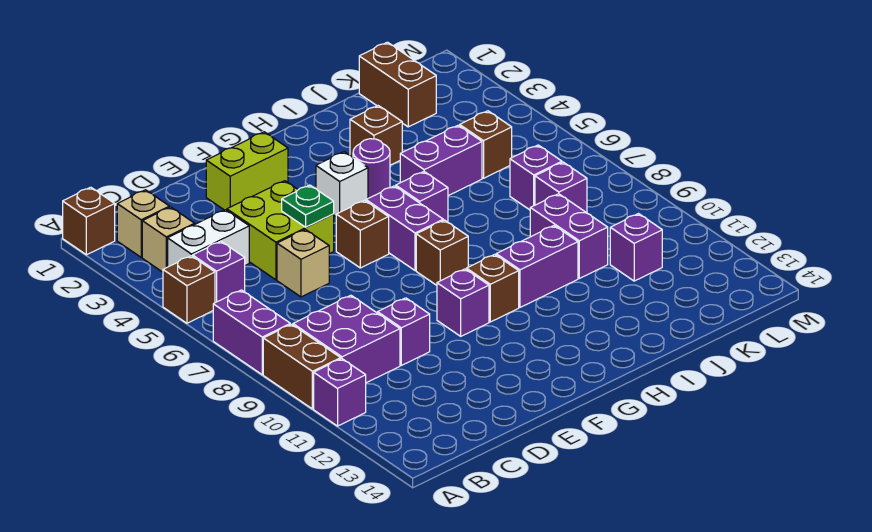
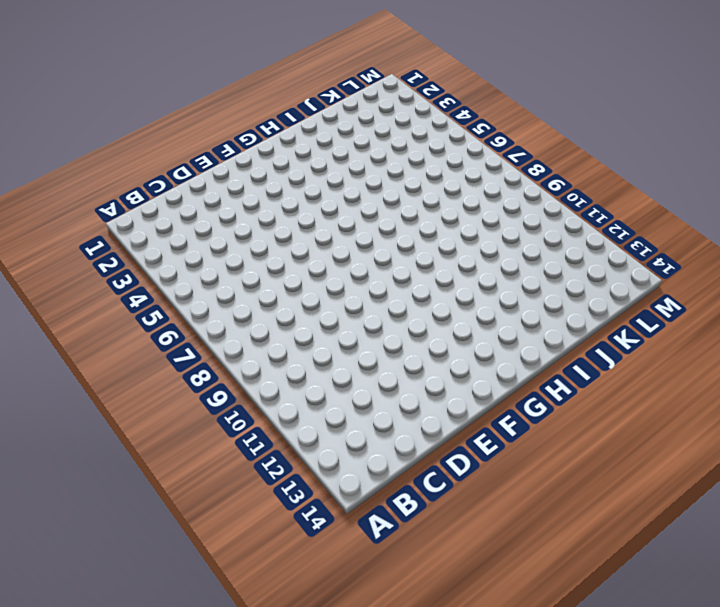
none -> brown brick A1 level 1
none -> brown brick A5 level 1
none -> purple brick A7:A8 level 1
none -> brown brick A9:A10 level 1

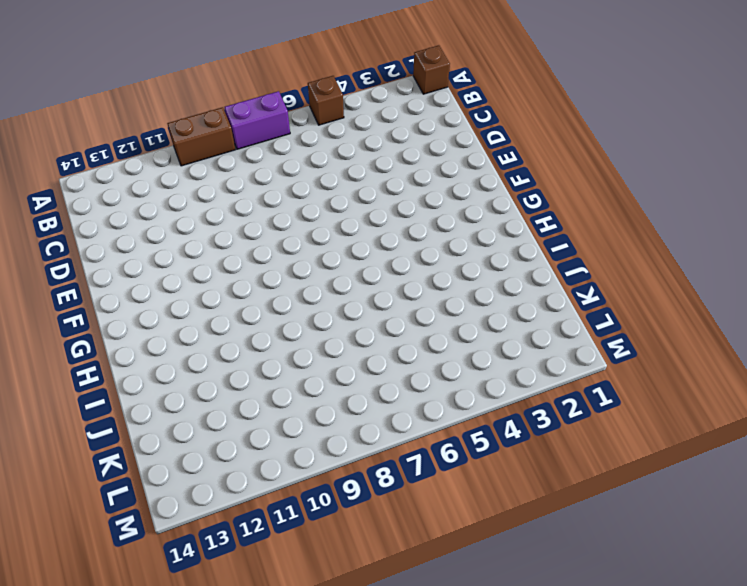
none -> purple brick A11 level 1
none -> tan brick B2 level 1
none -> tan brick B3 level 1
none -> white brick B4:C4 level 1

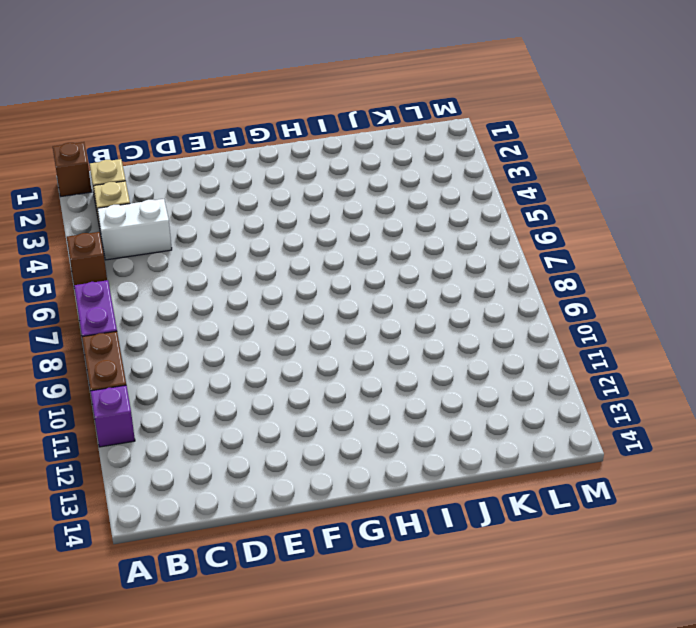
none -> purple brick B5 level 1
none -> purple brick B9:C10 level 1
none -> lime brick D4:E5 level 1
none -> tan brick D6 level 1

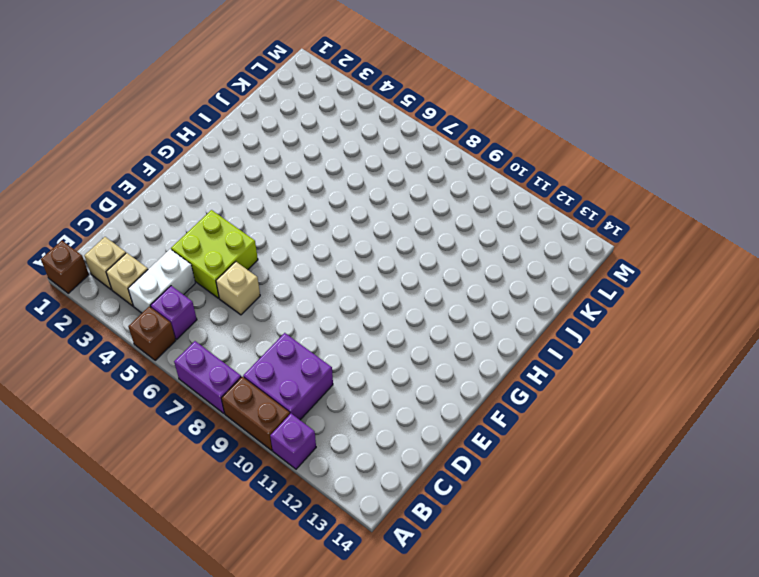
none -> purple brick D10 level 1
none -> lime brick E2:F2 level 1
none -> brown brick F6 level 1
none -> purple brick F10 level 1

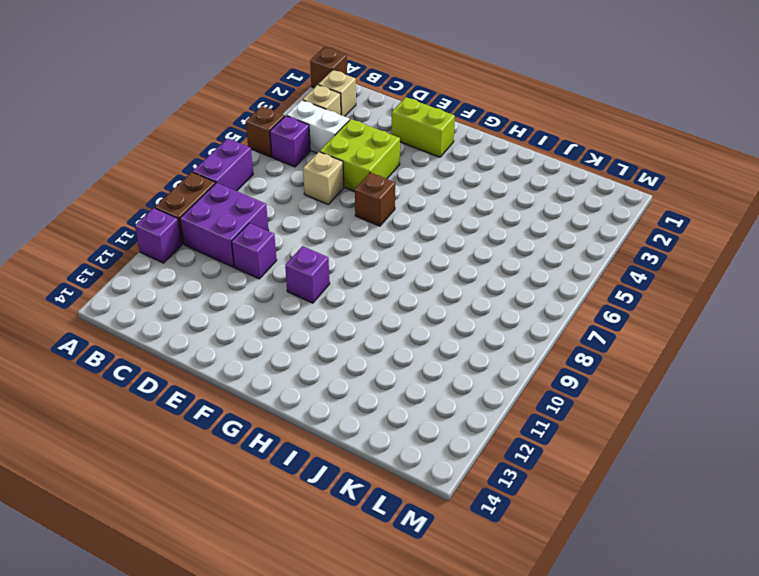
none -> white brick G4 level 1
none -> purple brick G6:G7 level 1
none -> brown brick G8 level 1
none -> brown brick G10 level 1

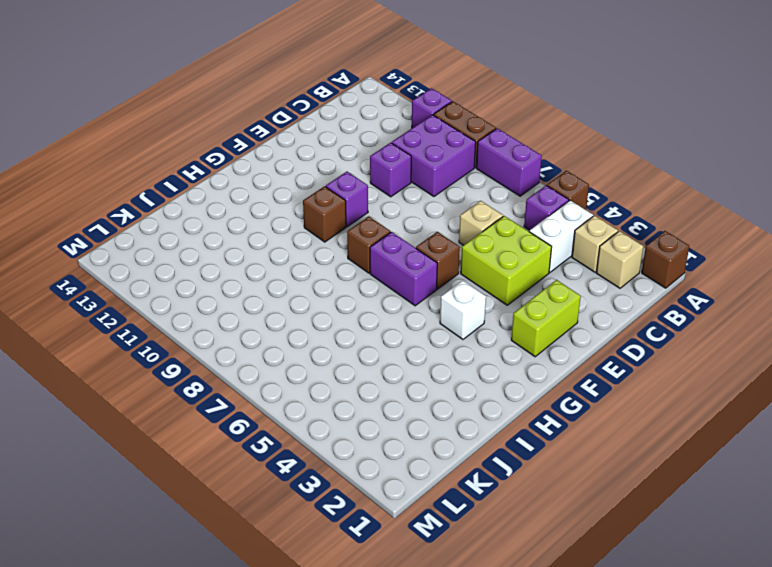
none -> purple round brick H4 level 1
none -> purple brick H6 level 1
none -> purple brick H10:I10 level 1
none -> brown brick I3 level 1

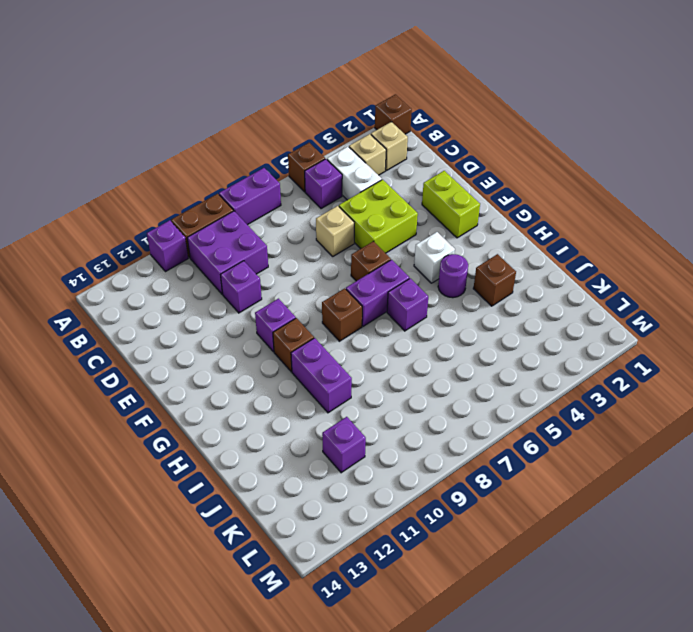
none -> purple brick I5:J5 level 1
none -> purple brick J9:J10 level 1
none -> brown brick K1:K2 level 1
none -> brown brick K5 level 1

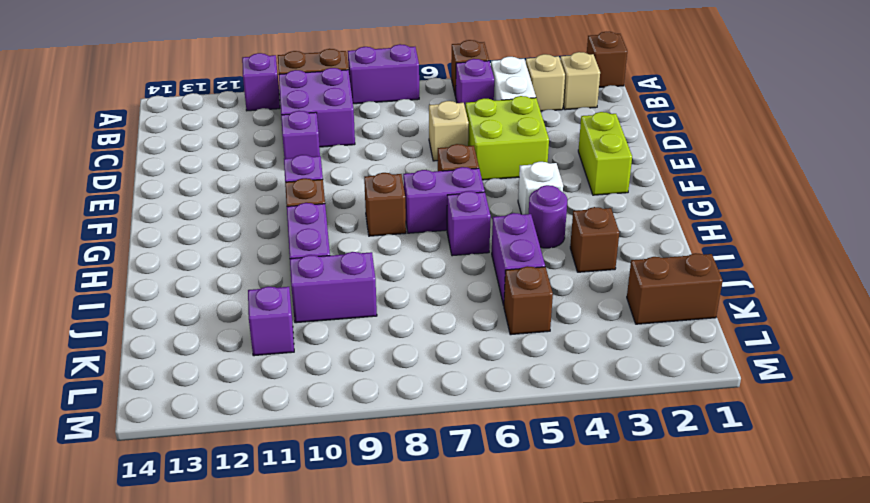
none -> purple brick K7 level 1
none -> purple brick K8 level 1
none -> green plate E5 level 2

